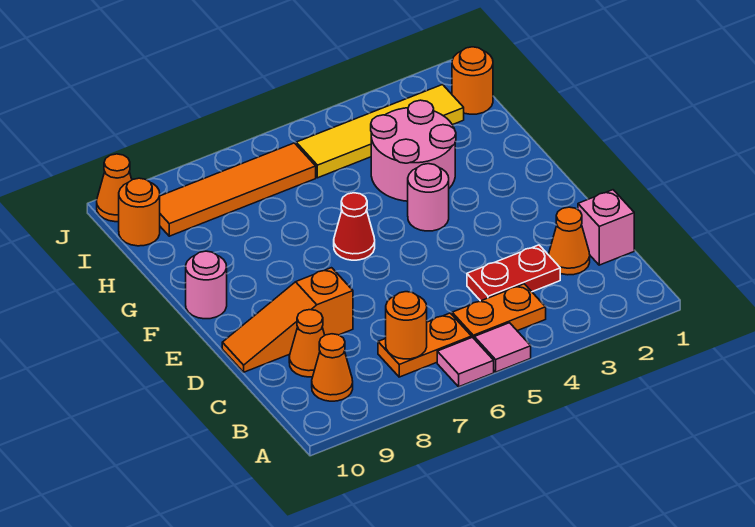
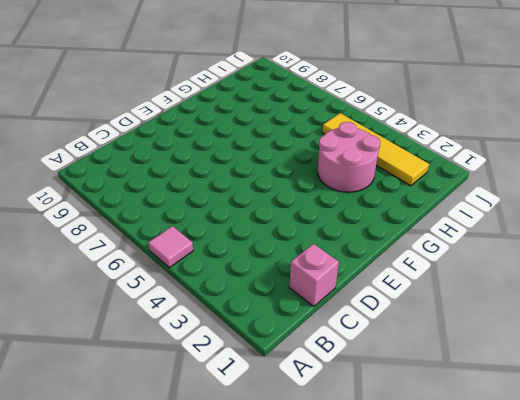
none -> pink tile A6 level 1
none -> orange plate B4:B5 level 1
none -> orange plate B6:B7 level 1

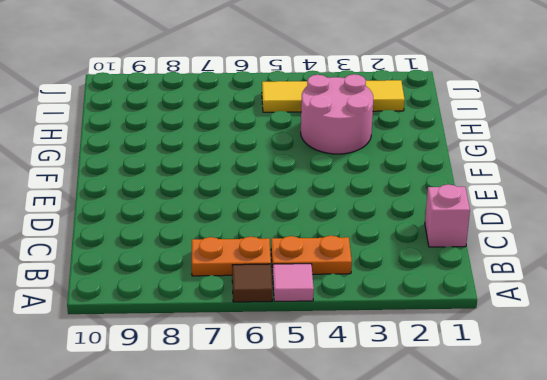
brown tile A6 level 1 -> pink tile A6 level 1
none -> orange cone B9 level 1
none -> orange cone C2 level 1
none -> red plate C3:C4 level 1

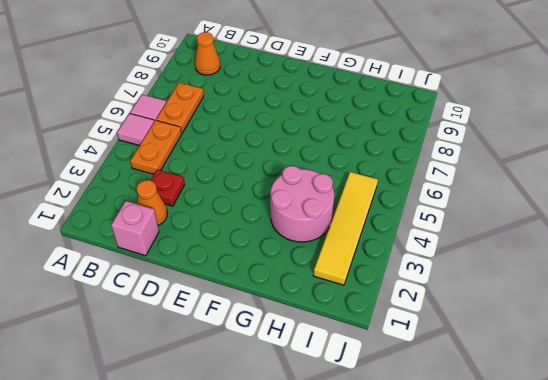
red plate C3 level 1 -> red plate C3:C4 level 1
none -> orange cone C9 level 1
none -> orange slope D8:D10 level 1 top 8
none -> pink round brick F4 level 1

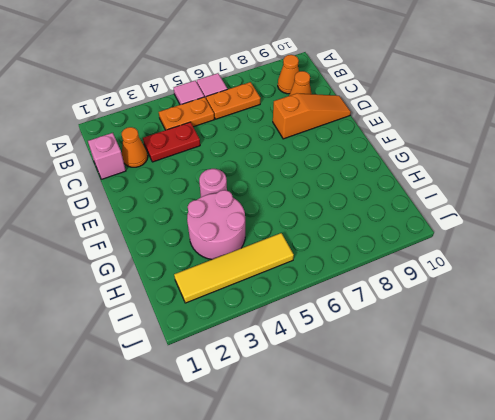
none -> red cone F6 level 1
none -> pink round brick F10 level 1
none -> orange round brick I1 level 1

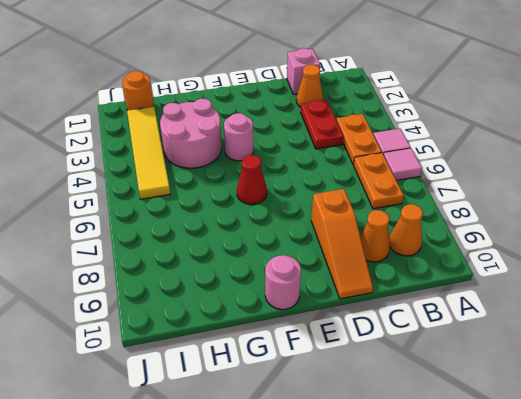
none -> orange tile I6:I9 level 1
none -> orange round brick I10 level 1
none -> orange cone J10 level 1

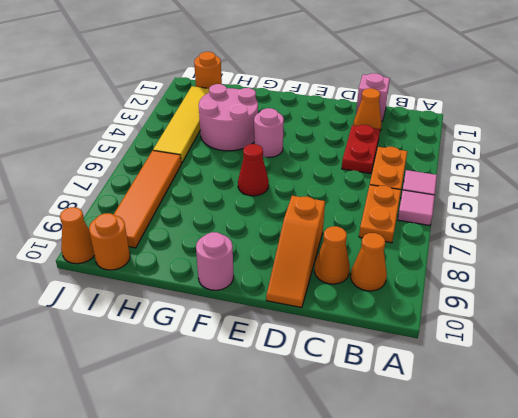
none -> orange round brick B7 level 2

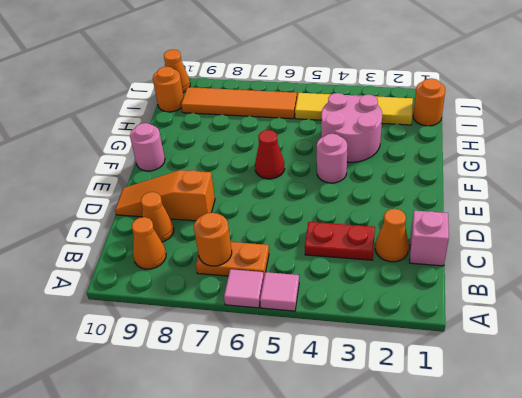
none -> orange plate B4:B5 level 1

